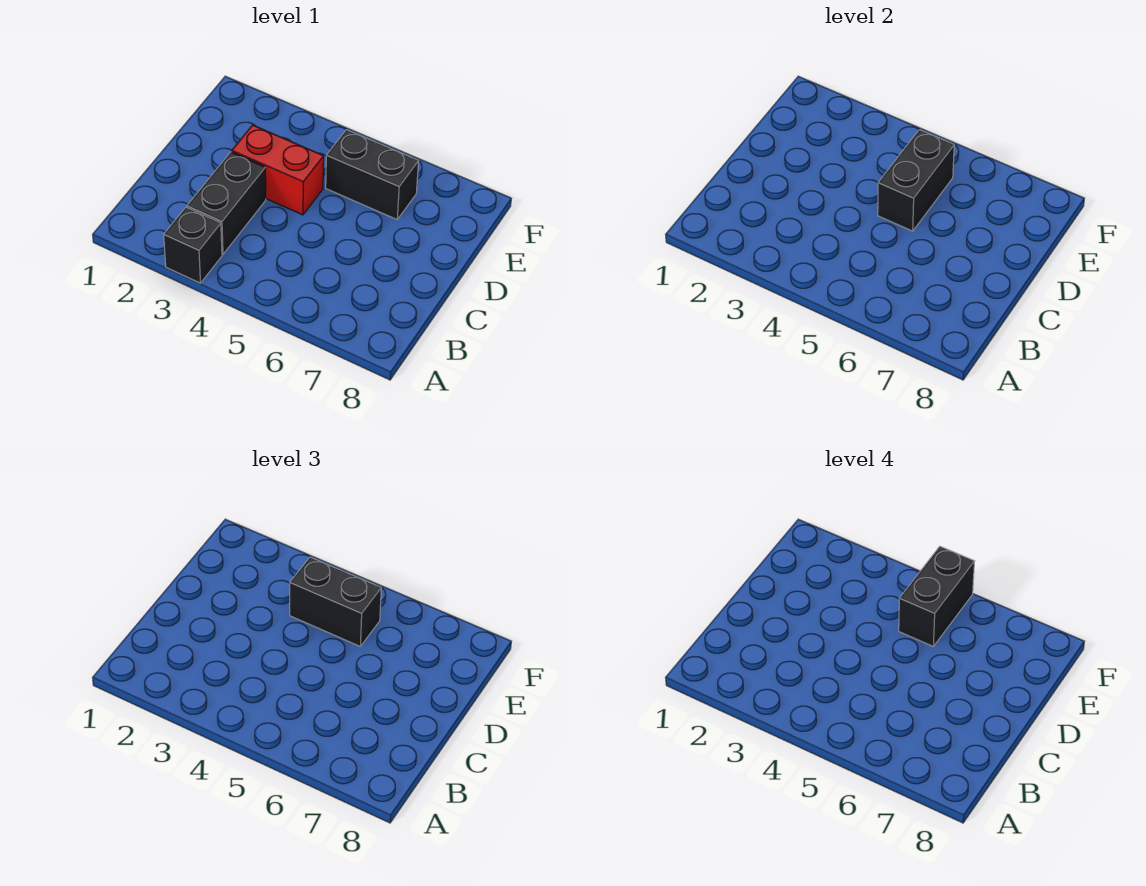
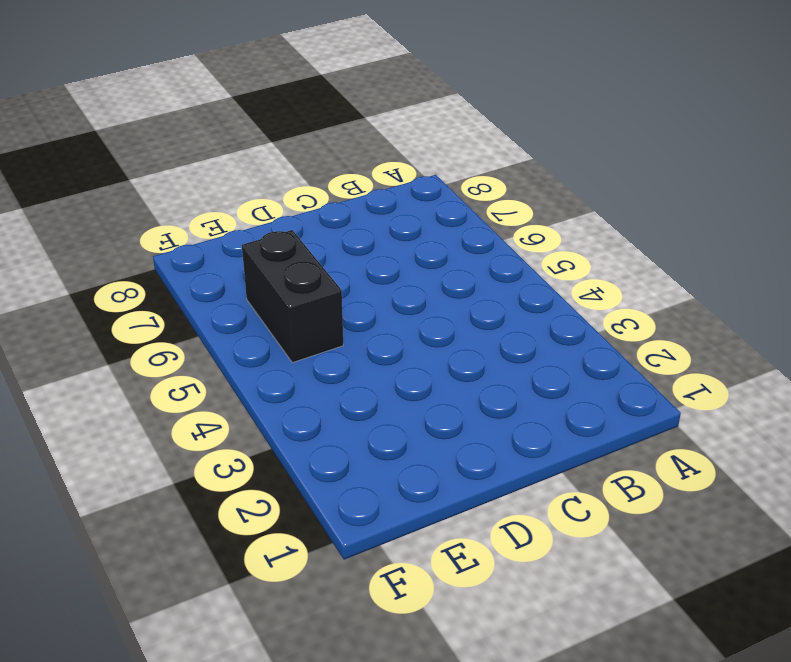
none -> black brick A3 level 1
none -> black brick B3:C3 level 1

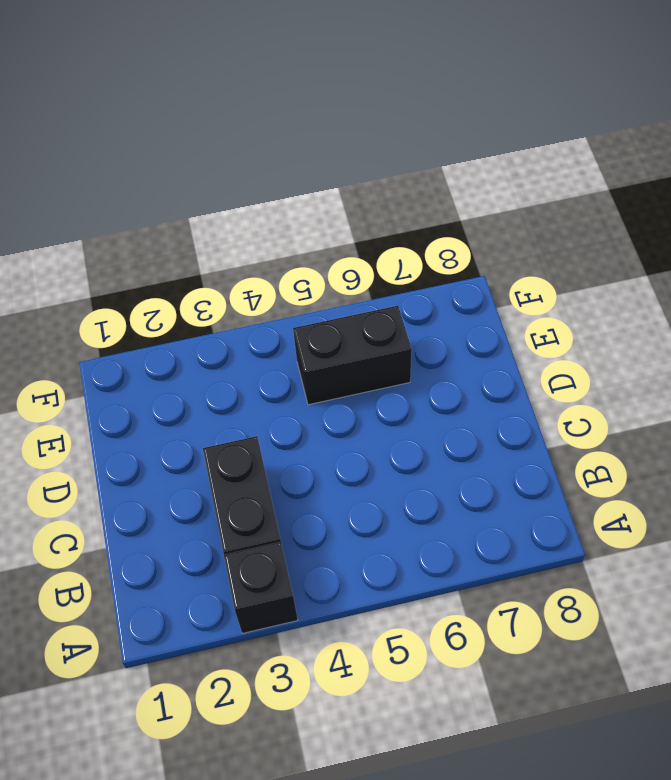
none -> red brick D3:D4 level 1
none -> black brick D5:E5 level 2

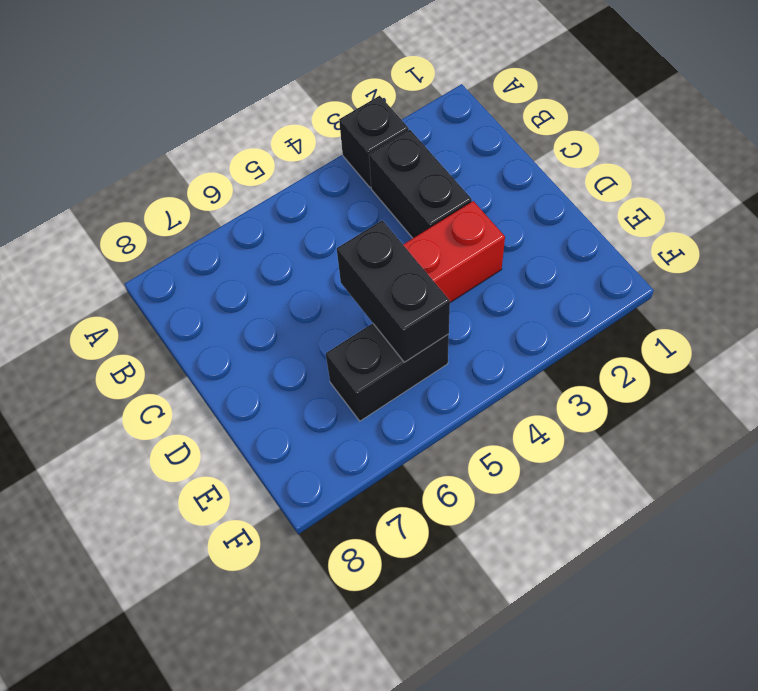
none -> black brick E4:E5 level 3
none -> black brick E5:F5 level 4

